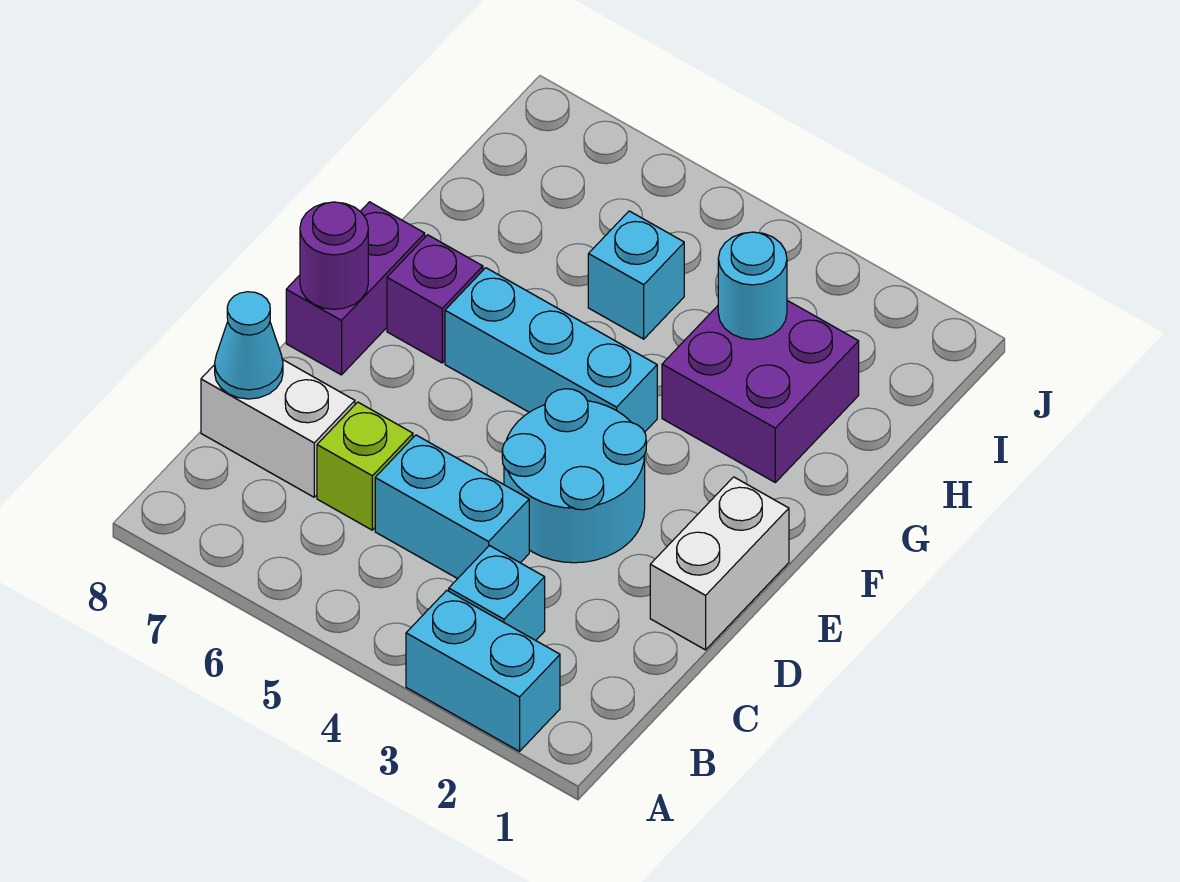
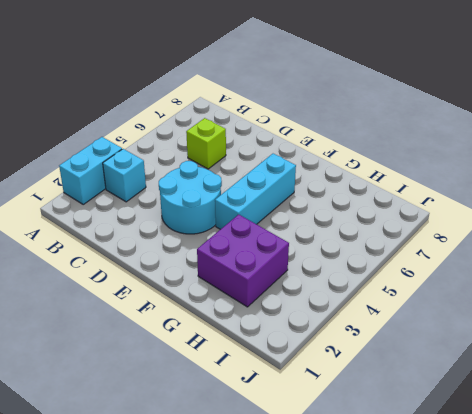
none -> cyan brick C4:C5 level 1
none -> white brick C7:C8 level 1
none -> white brick D1:E1 level 1

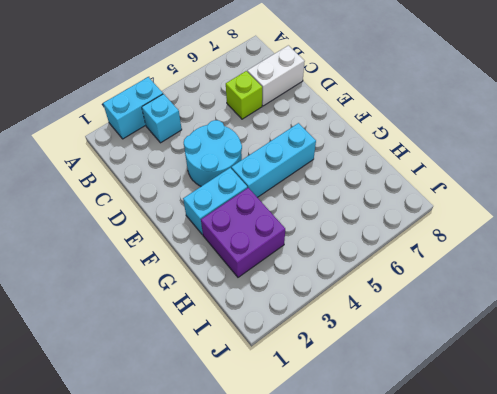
cyan brick F2:F3 level 1 -> cyan brick C4:C5 level 1
none -> white brick D1:E1 level 1
none -> purple brick E8:F8 level 1
none -> purple brick F7 level 1

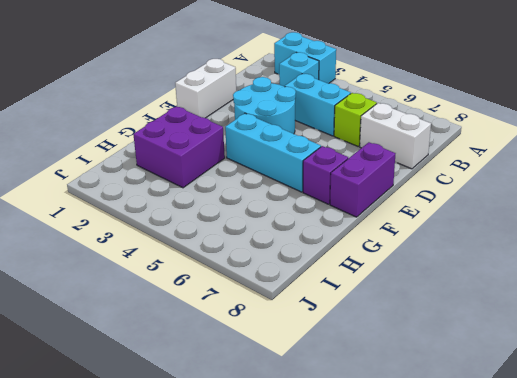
none -> cyan brick H5 level 1
none -> cyan cone C8 level 2
none -> purple round brick E8 level 2

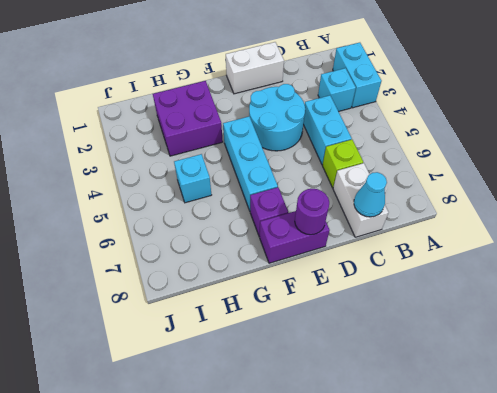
none -> cyan round brick H3 level 2

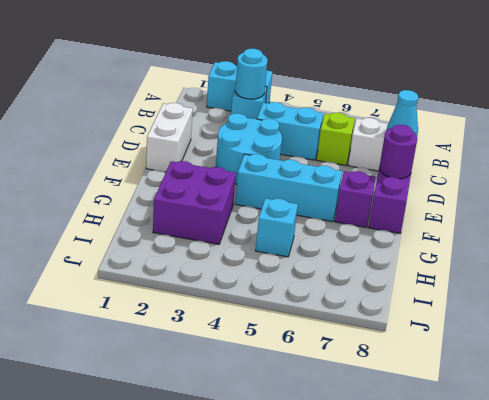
cyan round brick B3 level 2 -> cyan round brick H3 level 2

